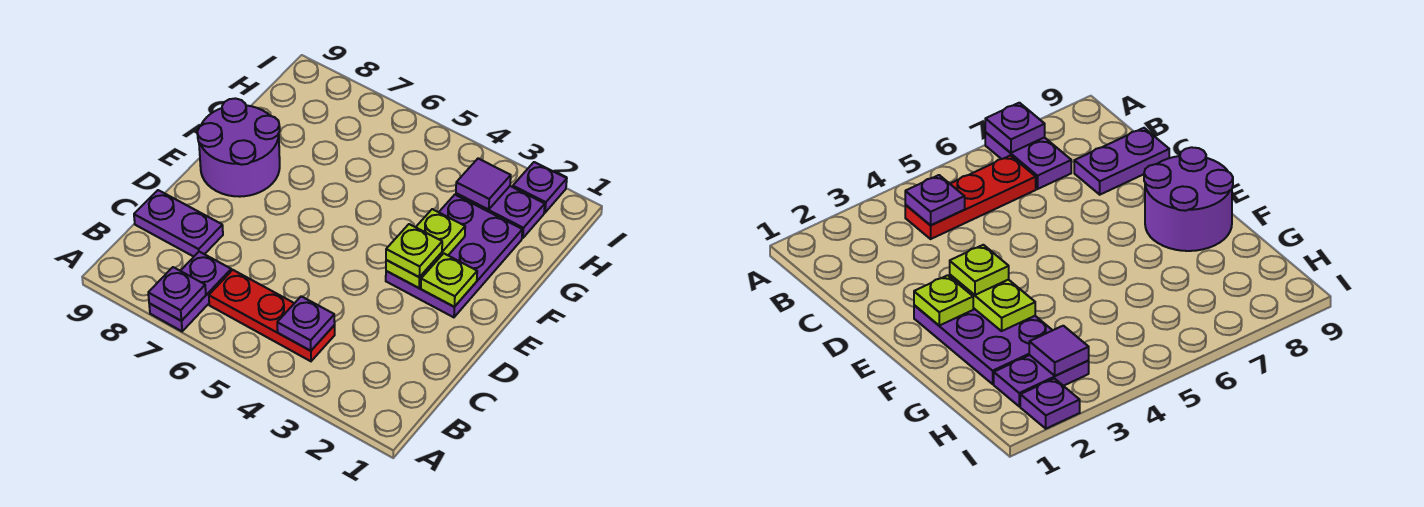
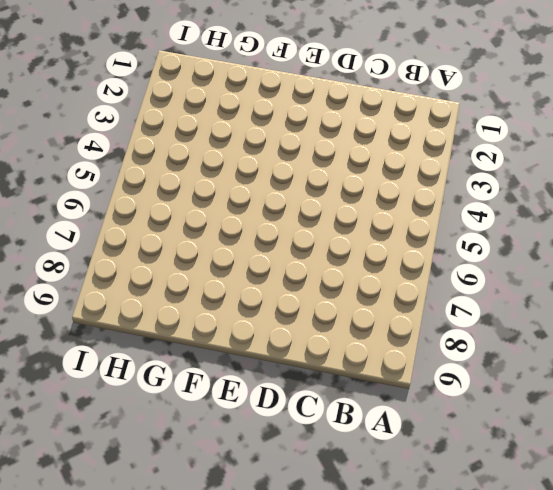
none -> purple plate A7:B7 level 1
none -> red plate B4:B6 level 1
none -> purple plate C8:C9 level 1

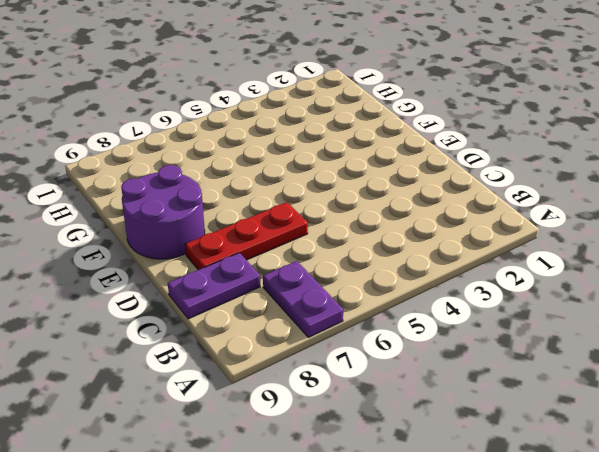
red plate D6:D8 level 1 -> red plate B4:B6 level 1
none -> purple plate E2:G3 level 1
none -> purple plate H2:H3 level 1
none -> purple plate I2 level 1

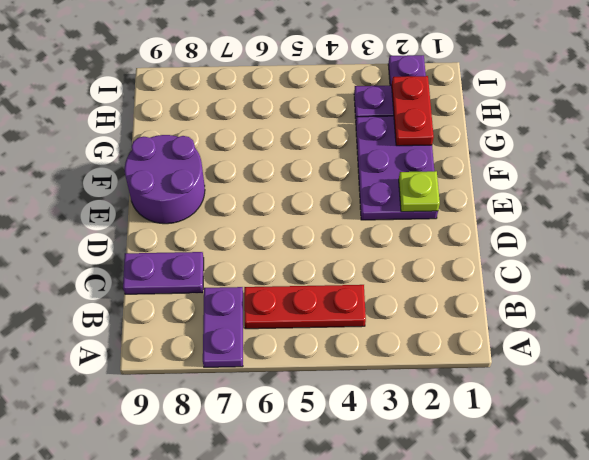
red plate G2:H2 level 2 -> none
none -> purple plate A7 level 2
none -> purple plate B4 level 2
none -> lime plate E3:F3 level 2

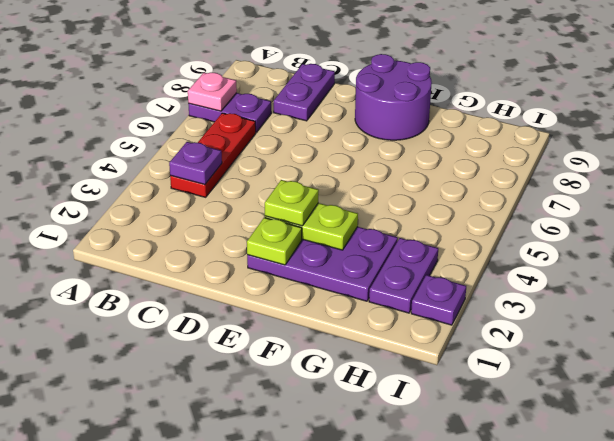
pink plate A7 level 2 -> purple plate A7 level 2
none -> purple tile H3 level 2

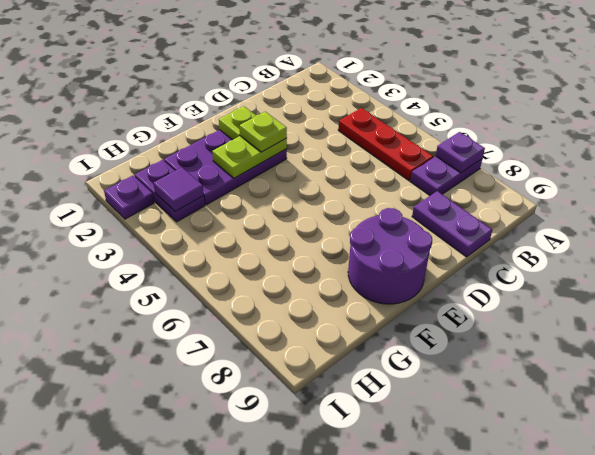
none -> purple plate B4 level 2

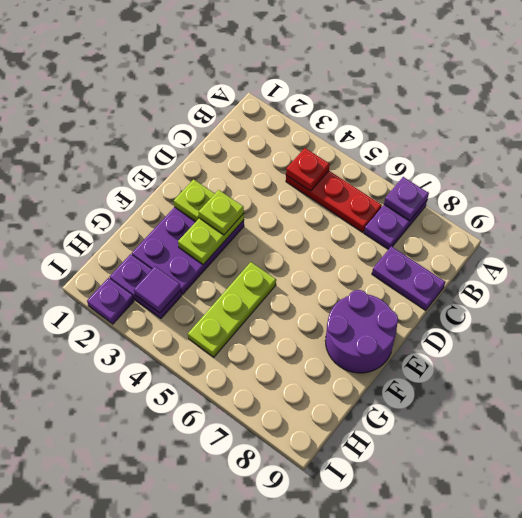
red plate B4 level 2 -> purple plate B4 level 2
lime plate F5:H5 level 1 -> none

